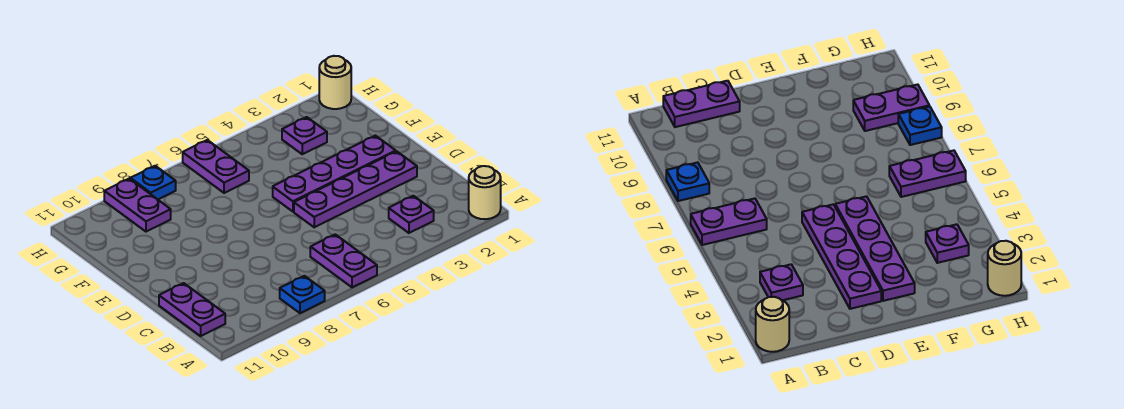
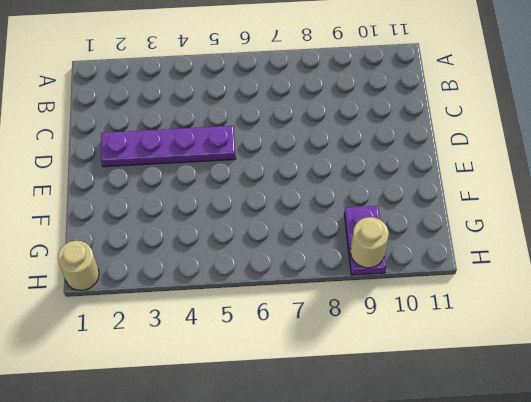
tan round brick H9 level 2 -> tan round brick A1 level 1
none -> purple plate A6:B6 level 1
none -> blue plate A8 level 1
none -> purple plate B3 level 1

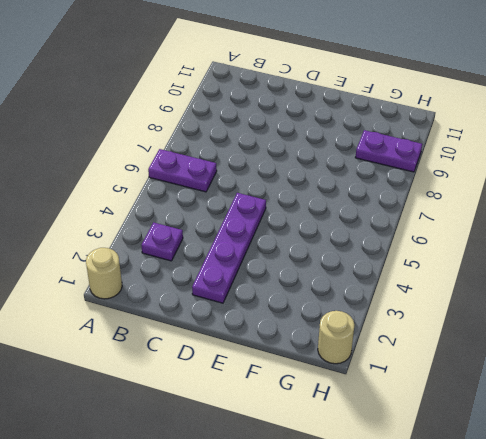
none -> blue plate A8 level 1
none -> purple plate B11:C11 level 1
none -> purple plate E2:E5 level 1

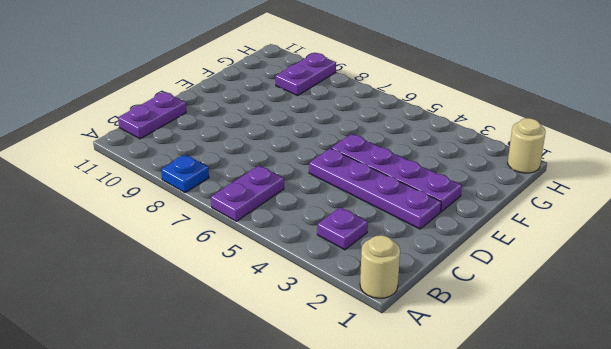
none -> purple plate G3 level 1
none -> purple plate G6:H6 level 1
none -> blue plate H8 level 1

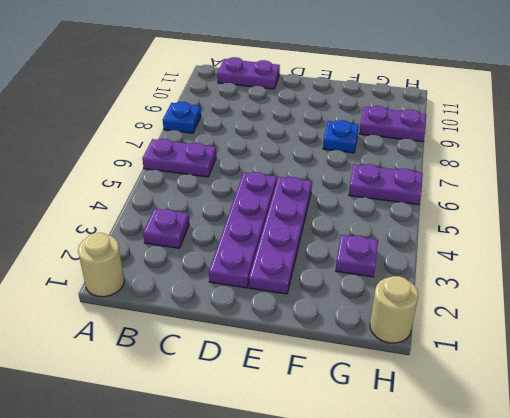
blue plate F8 level 1 -> blue plate H8 level 1

